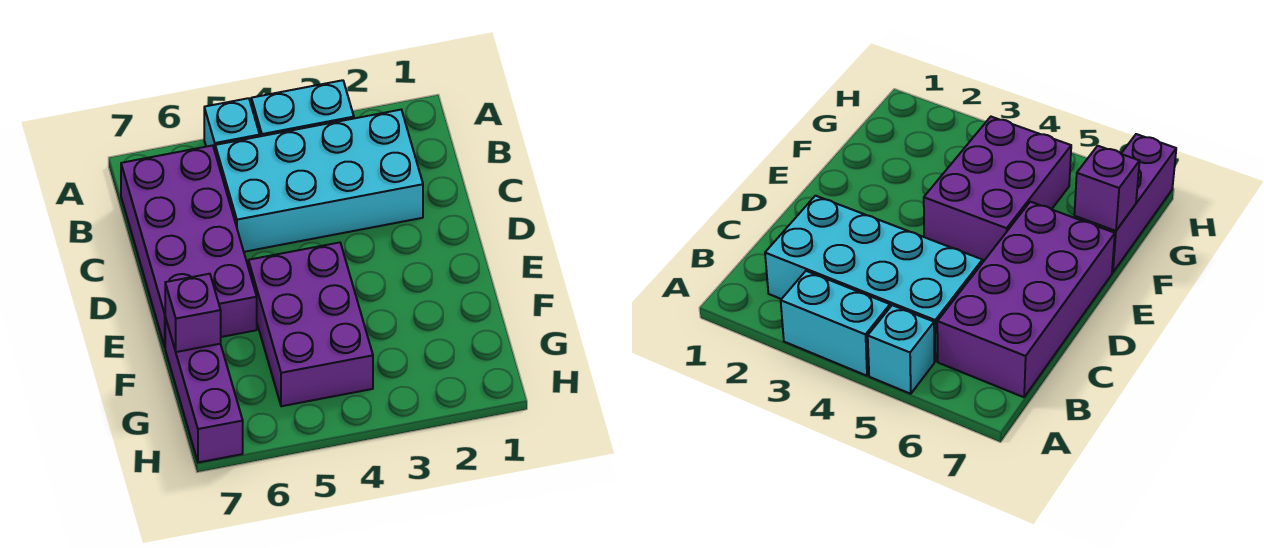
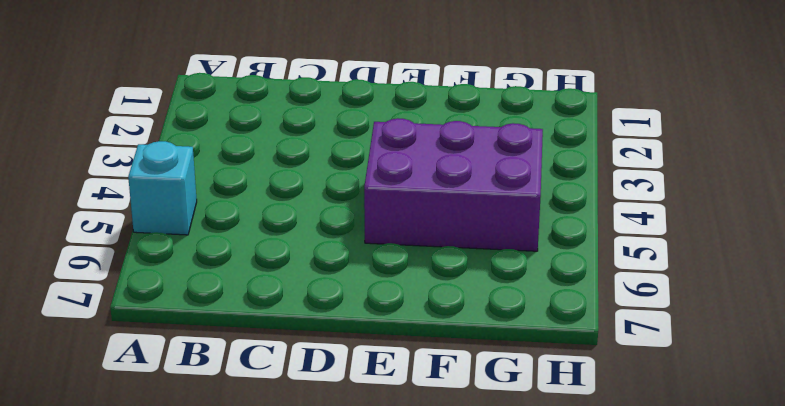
none -> cyan brick A3:A4 level 1
none -> cyan brick B2:C5 level 1

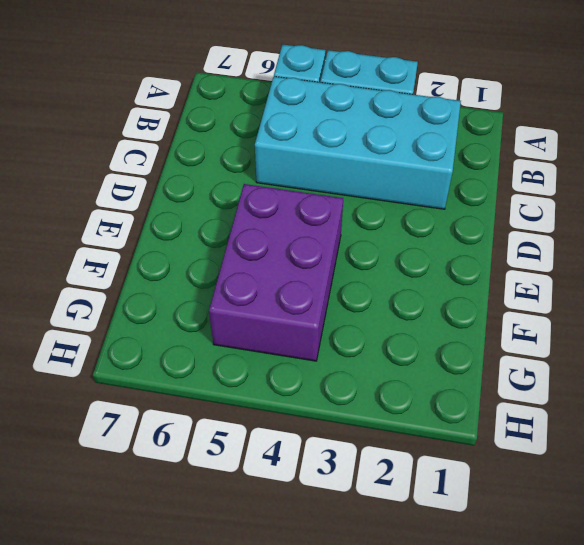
none -> purple brick B6:E7 level 1
none -> purple brick F7:H7 level 1

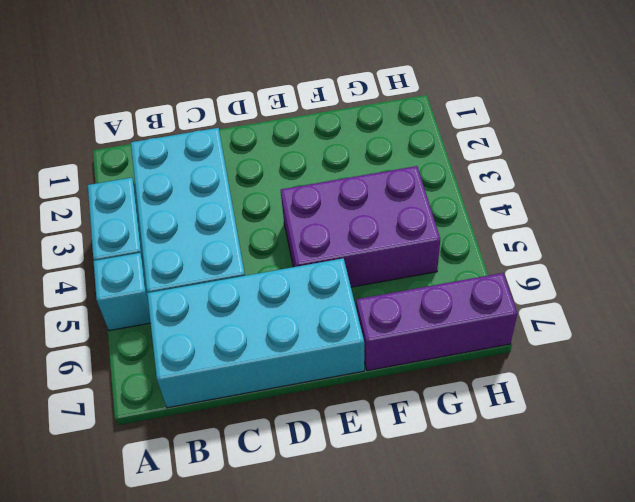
cyan brick B6:E7 level 1 -> purple brick B6:E7 level 1
none -> purple brick F7 level 2

